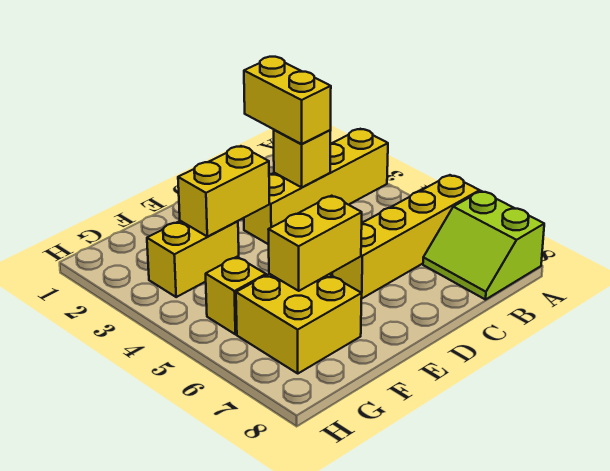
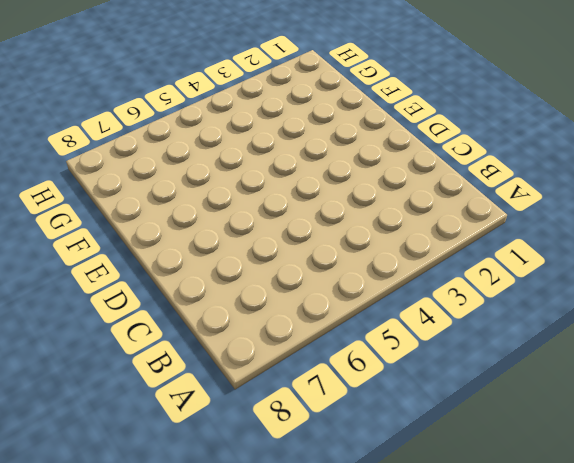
none -> yellow brick A3:D3 level 1
none -> yellow brick A6:D6 level 1

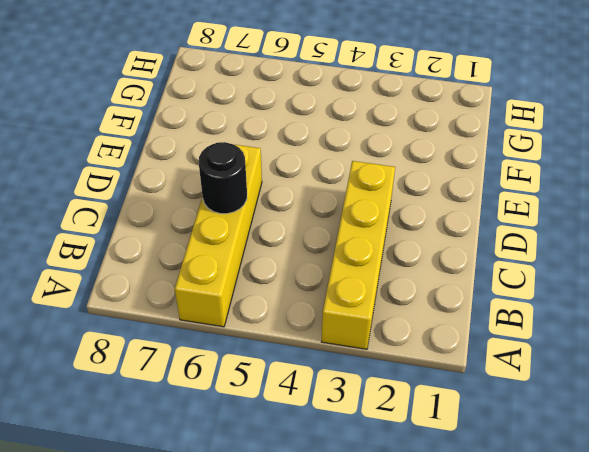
black round brick C6 level 2 -> none
none -> lime slope A7:B8 level 1 top A
none -> yellow brick F3:G3 level 1

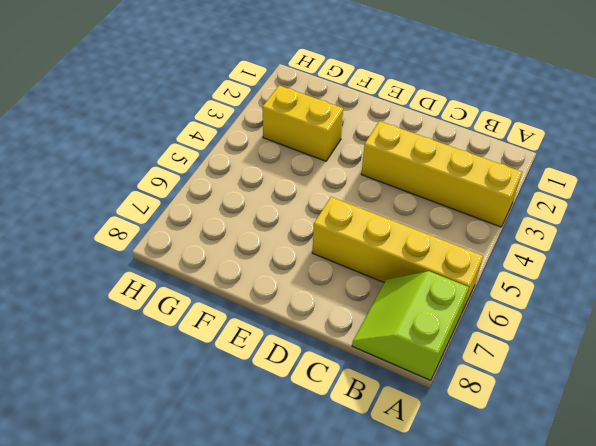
none -> yellow brick F6:G7 level 1
none -> yellow brick G5 level 1

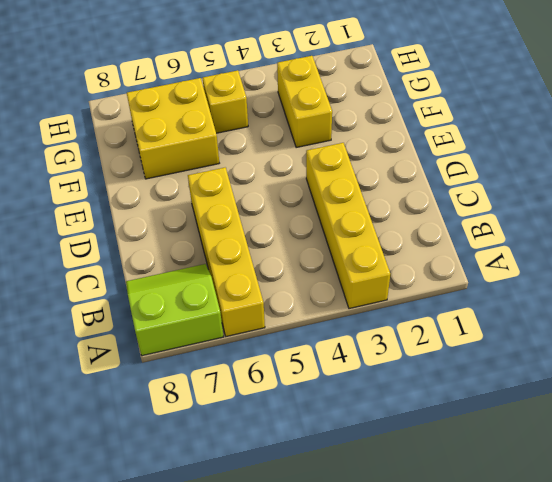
none -> yellow brick C3 level 2
none -> yellow brick E3:F3 level 2

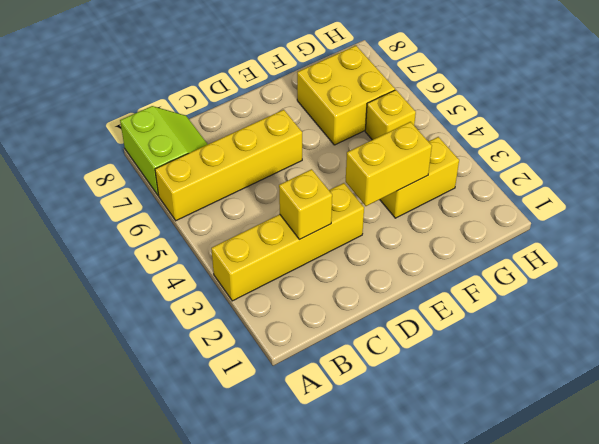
none -> yellow brick E6:F6 level 2
none -> yellow brick C2:C3 level 3

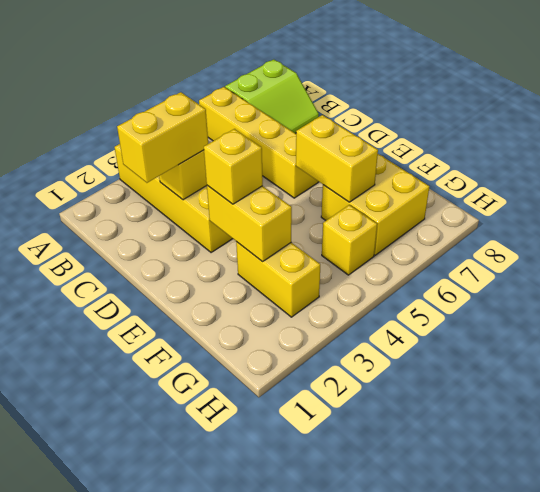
yellow brick E3 level 3 -> none

